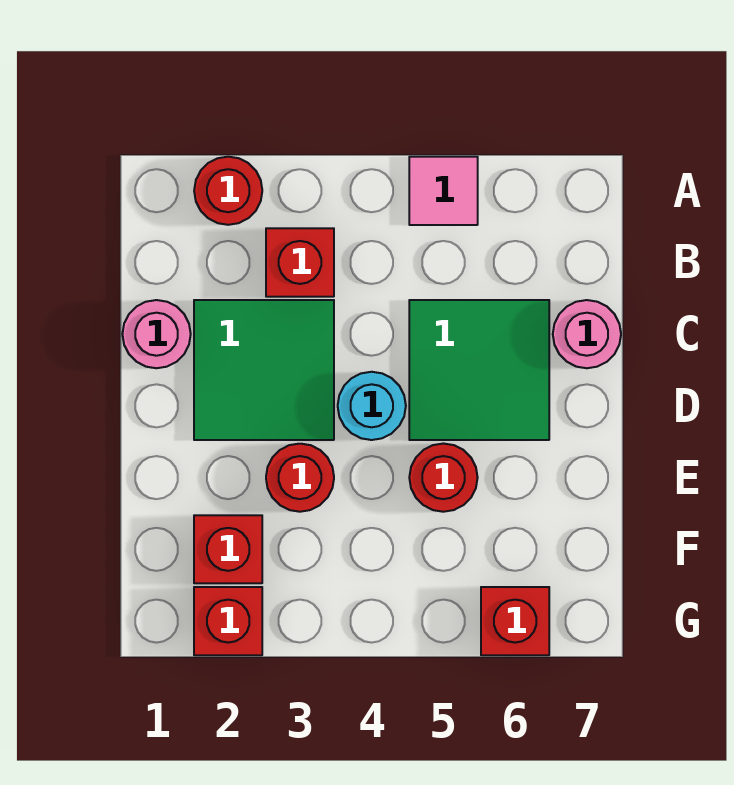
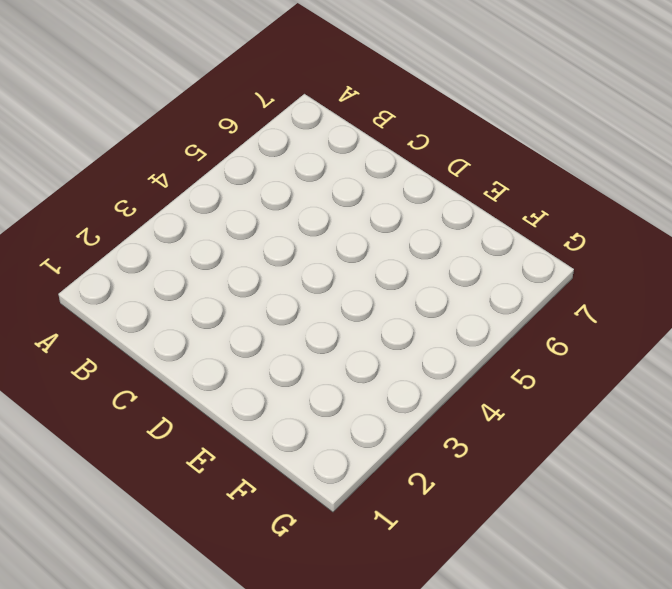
none -> red round brick A2 level 1
none -> pink tile A5 level 1
none -> red brick B3 level 1

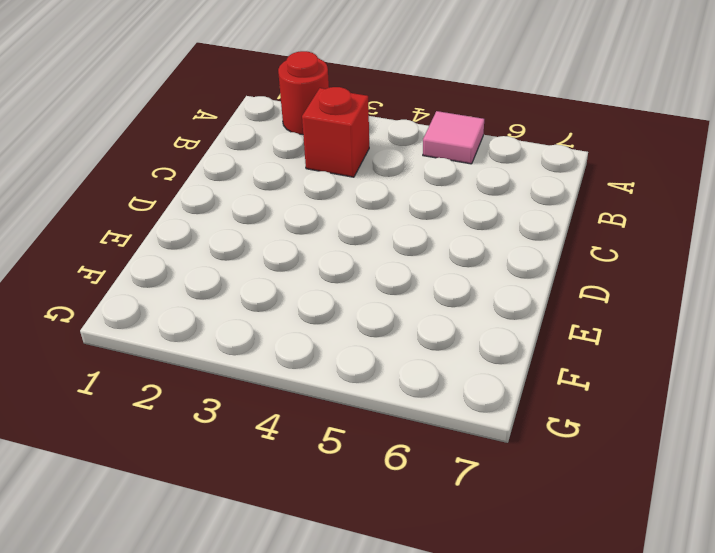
none -> pink round brick C1 level 1
none -> green tile C2:D3 level 1
none -> green tile C5:D6 level 1

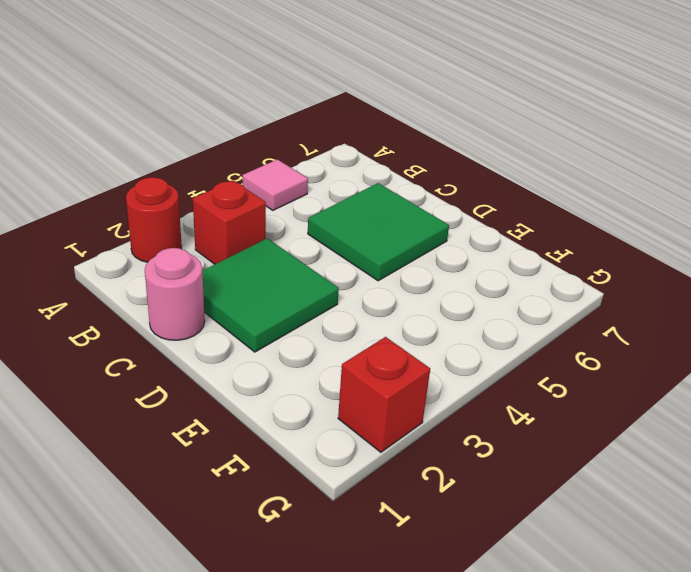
none -> pink round brick C7 level 1
none -> cyan round brick D4 level 1
none -> red round brick E3 level 1

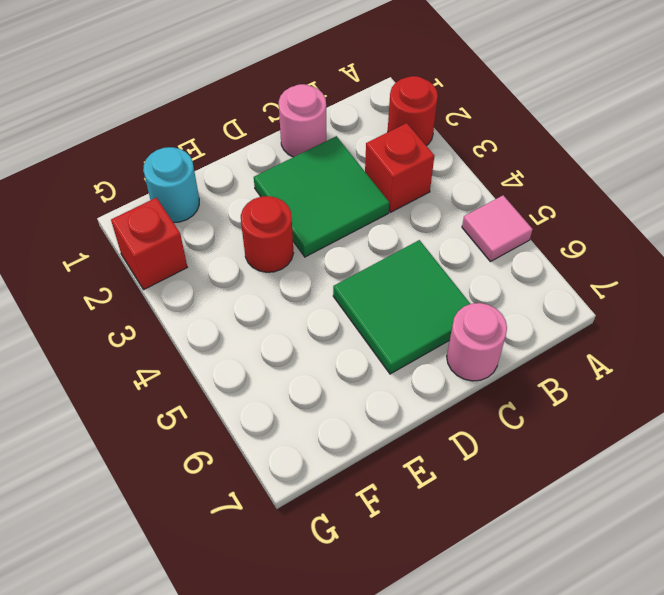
cyan round brick F1 level 1 -> cyan round brick D4 level 1
none -> red round brick E5 level 1
none -> red brick F2 level 1
none -> red brick G6 level 1

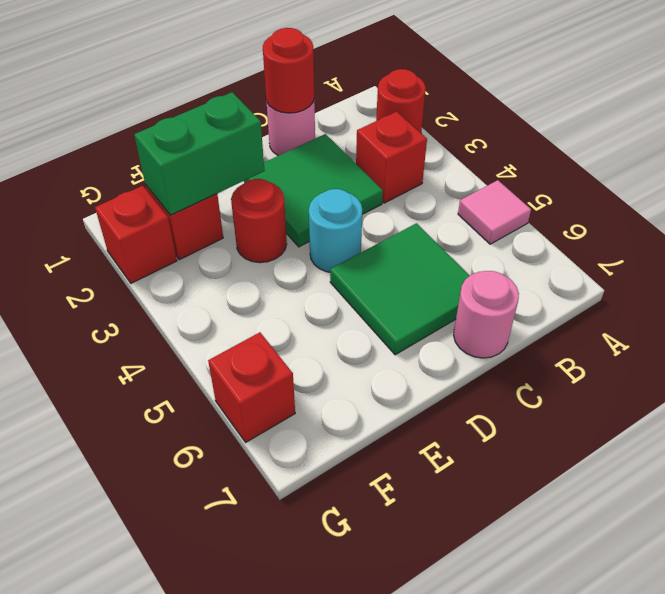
red round brick C1 level 2 -> red round brick E5 level 1
green brick E2:F2 level 2 -> none

